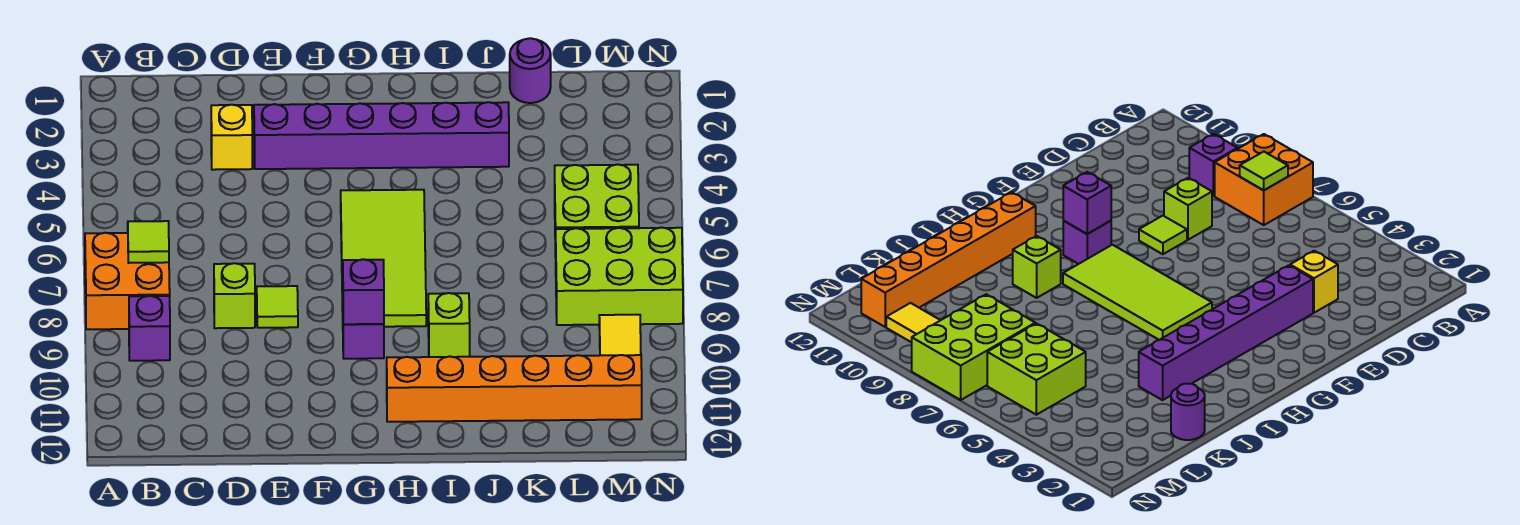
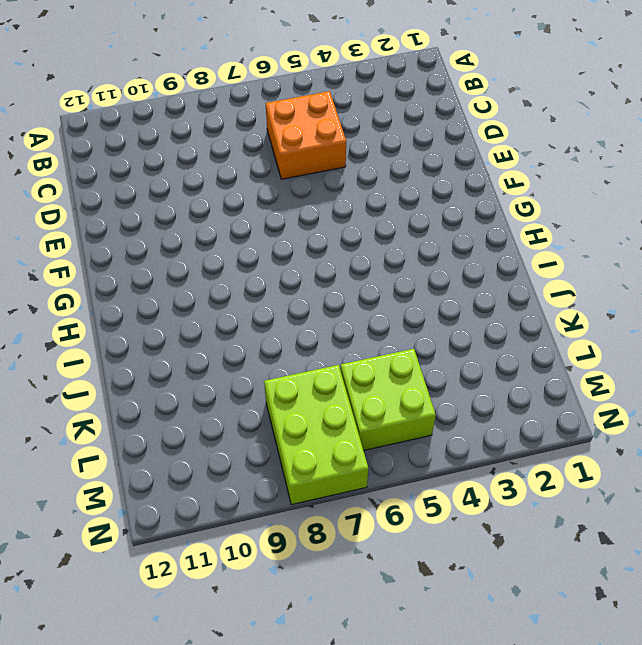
orange brick C5:D6 level 1 -> orange brick A7:B8 level 1
none -> purple brick B9 level 1
none -> yellow brick D3 level 1
none -> lime brick D8 level 1

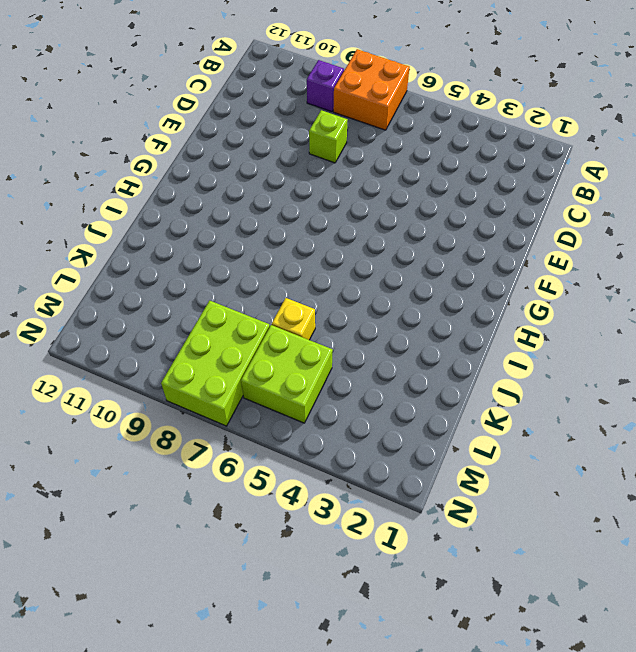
yellow brick K6 level 1 -> yellow brick D3 level 1
none -> purple brick E3:J3 level 1
none -> lime tile E8 level 1
none -> lime tile G5:H8 level 1

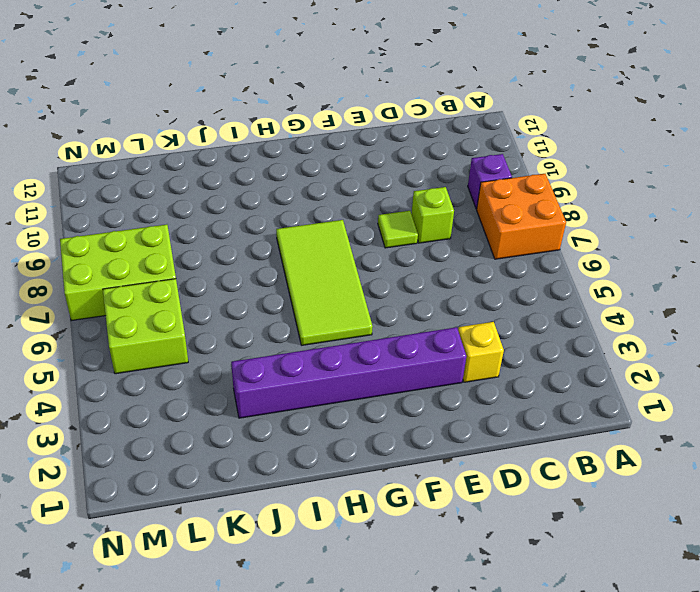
none -> purple brick G9 level 1
none -> orange brick H11:M11 level 1
none -> lime brick I9 level 1

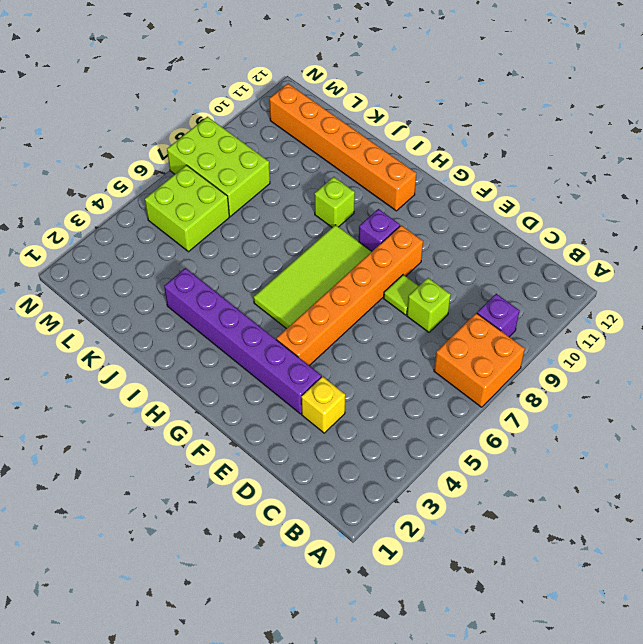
orange brick F4:F9 level 1 -> none
none -> purple round brick K1 level 1
none -> yellow tile M9:M10 level 1
none -> lime tile B7 level 2

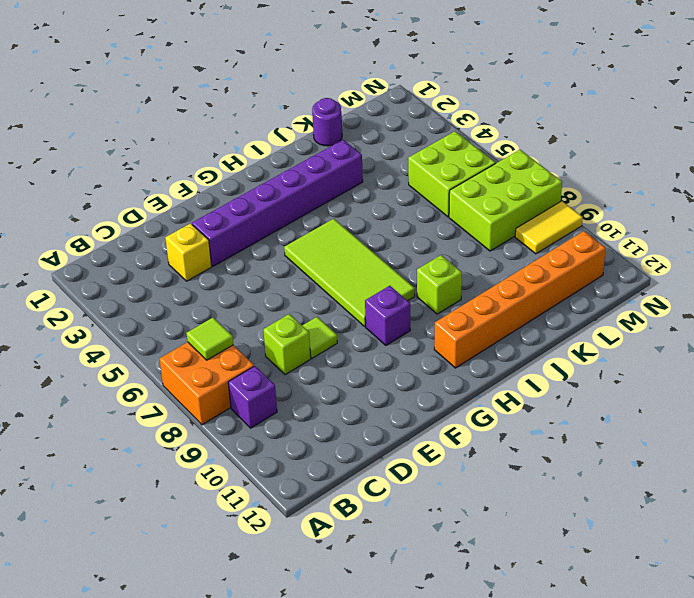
yellow tile M9:N9 level 1 -> yellow tile M9:M10 level 1
none -> purple brick G9 level 2

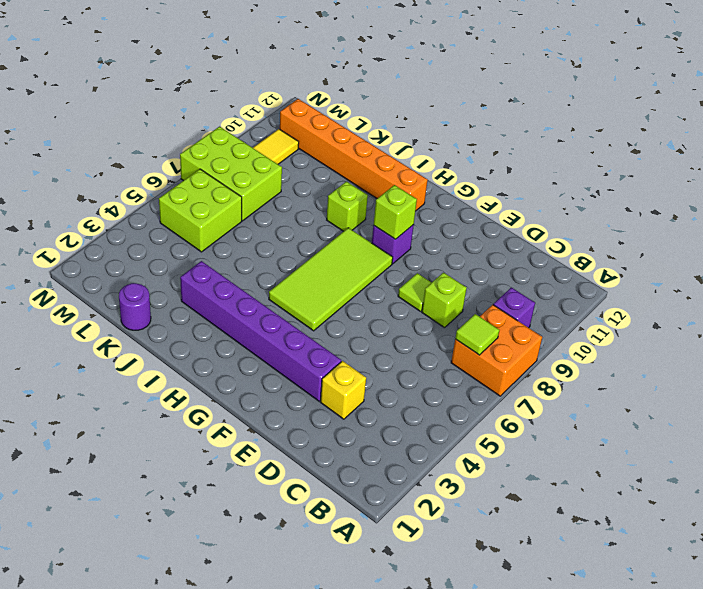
lime brick G9 level 2 -> purple brick G9 level 2

